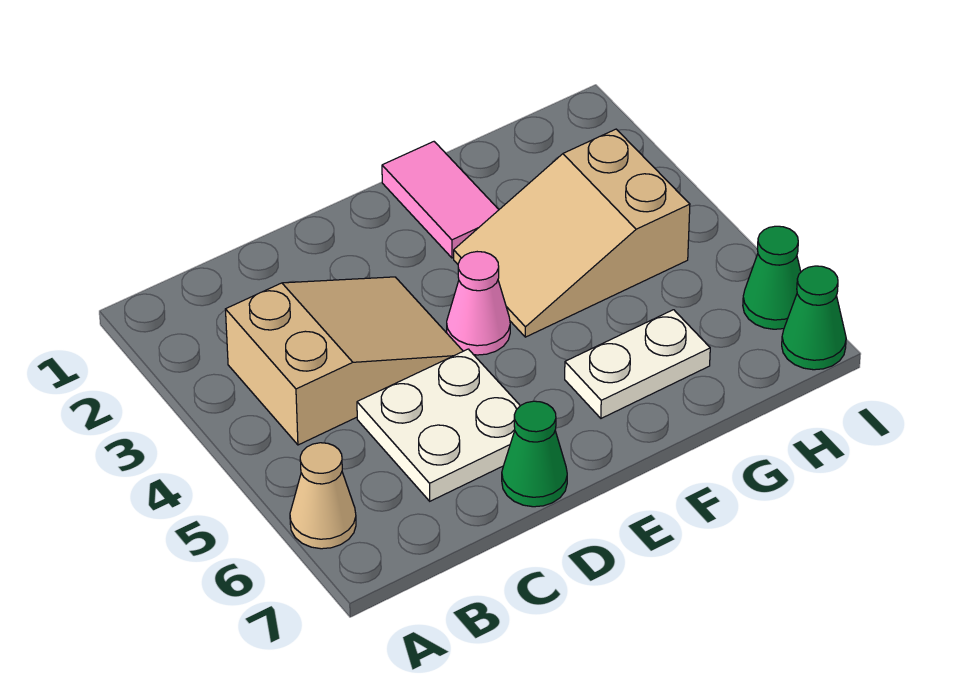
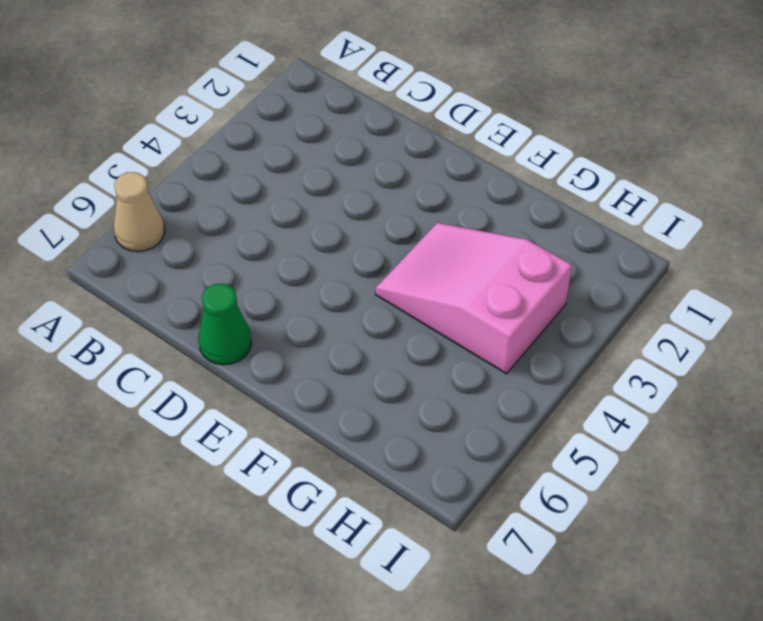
pink slope F3:H4 level 1 top H -> tan slope F3:H4 level 1 top H
none -> tan slope B3:D4 level 1 top B
none -> white plate C5:D6 level 1

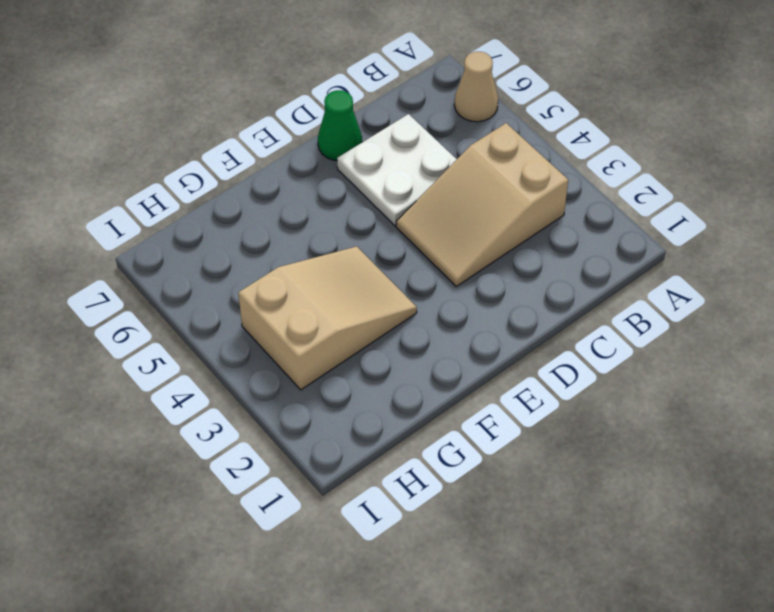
none -> pink cone E4 level 1
none -> pink tile F1:F2 level 1

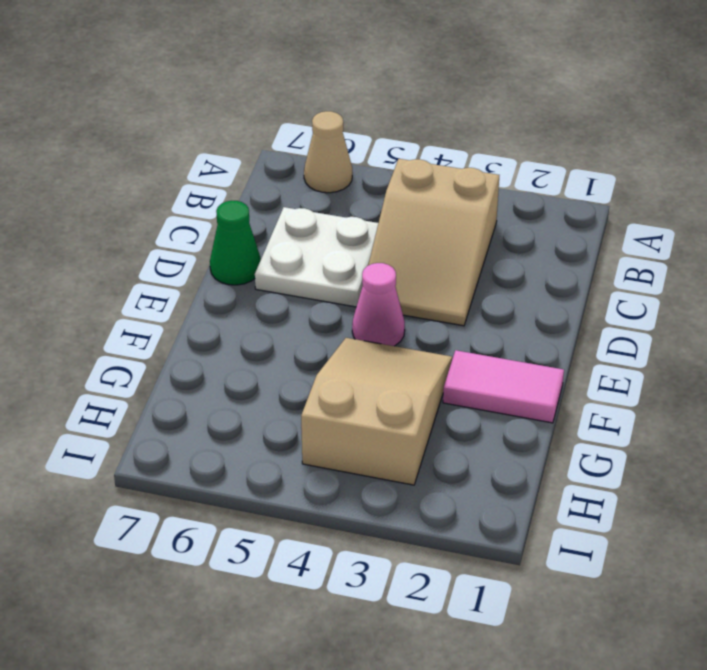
none -> white plate F6:G6 level 1
none -> green cone I6 level 1

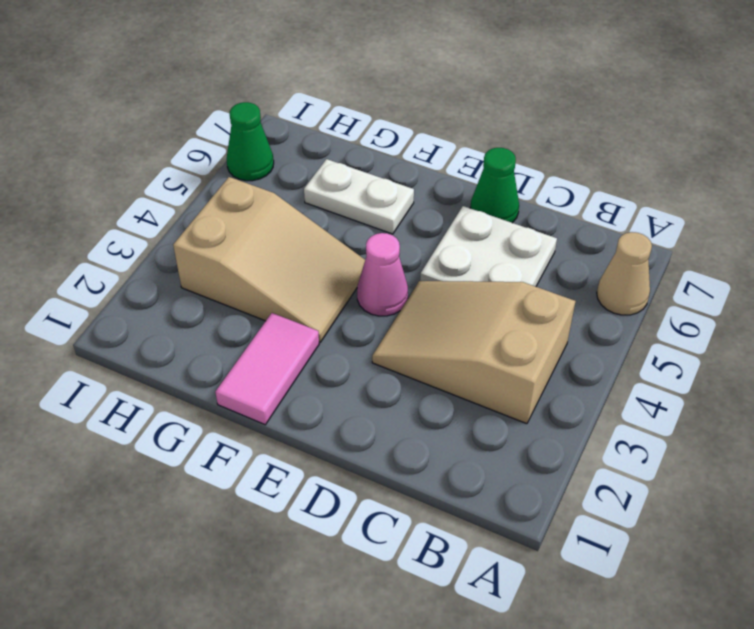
none -> green cone I7 level 1

